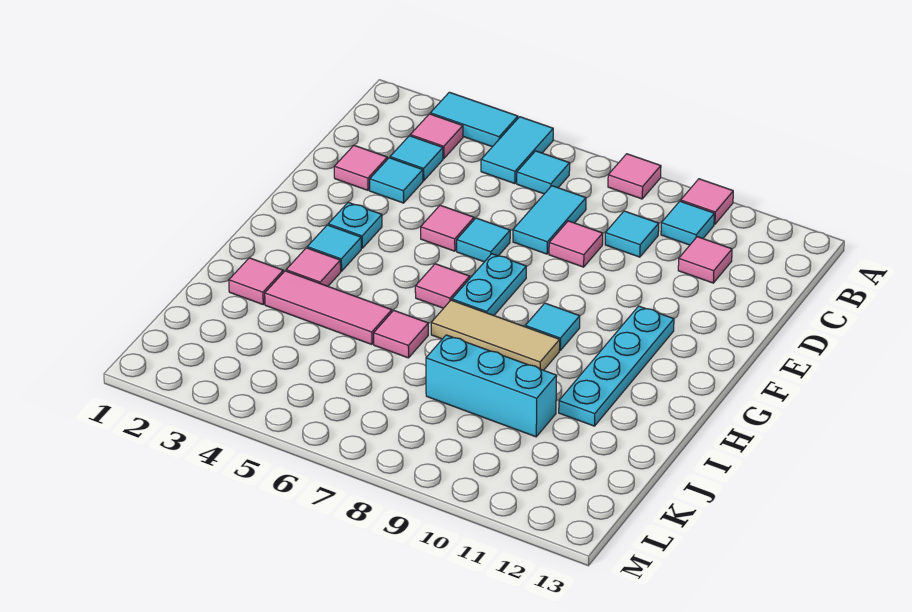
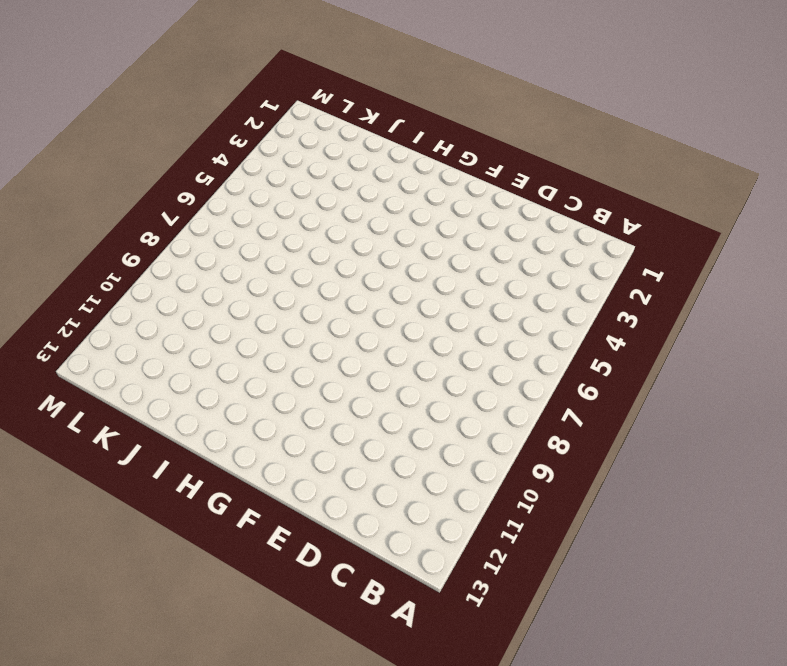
none -> cyan tile A3:A4 level 1
none -> cyan tile A5:B5 level 1
none -> pink tile A8 level 1

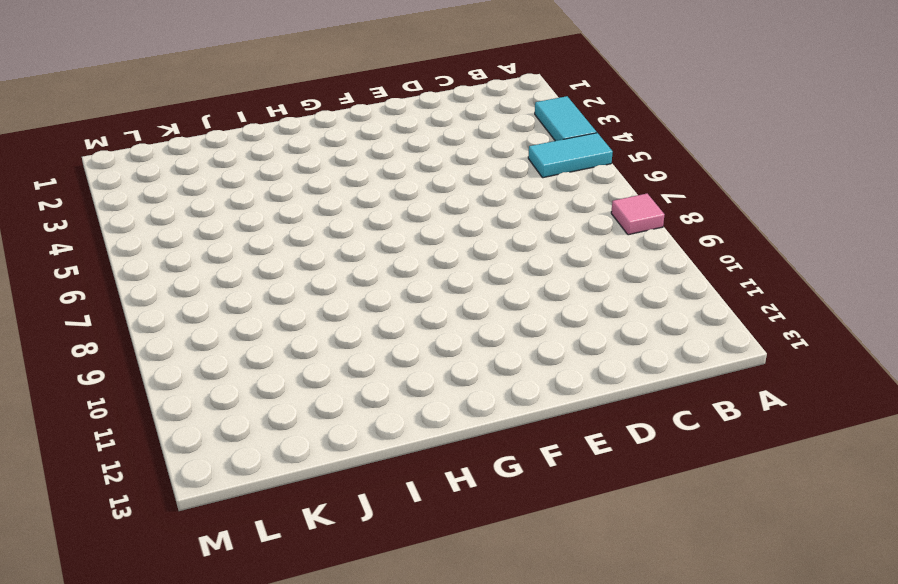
none -> pink tile A10 level 1
none -> pink tile B3 level 1
none -> cyan tile B6 level 1

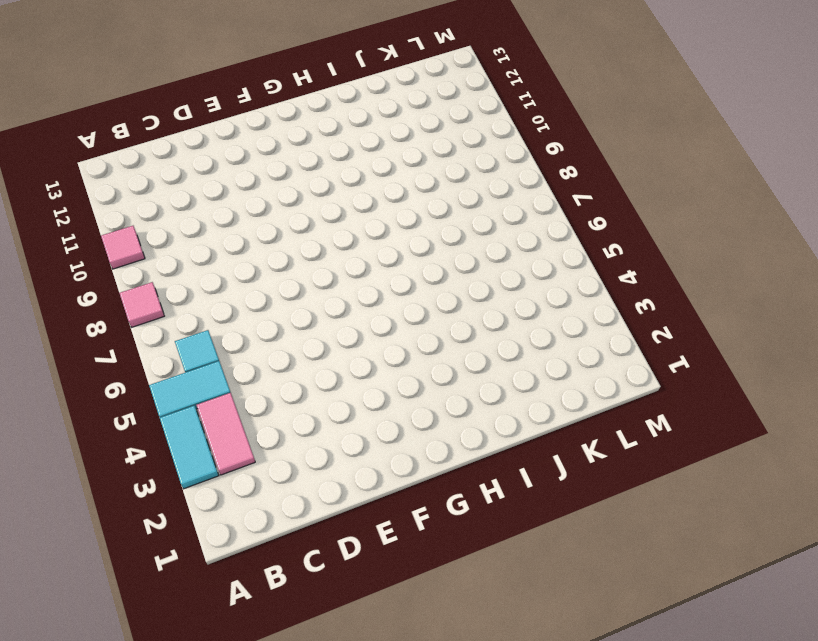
pink tile B3:B4 level 1 -> pink tile B3 level 1
none -> cyan tile B10 level 1
none -> cyan tile C3 level 1
none -> cyan tile C7:D7 level 1

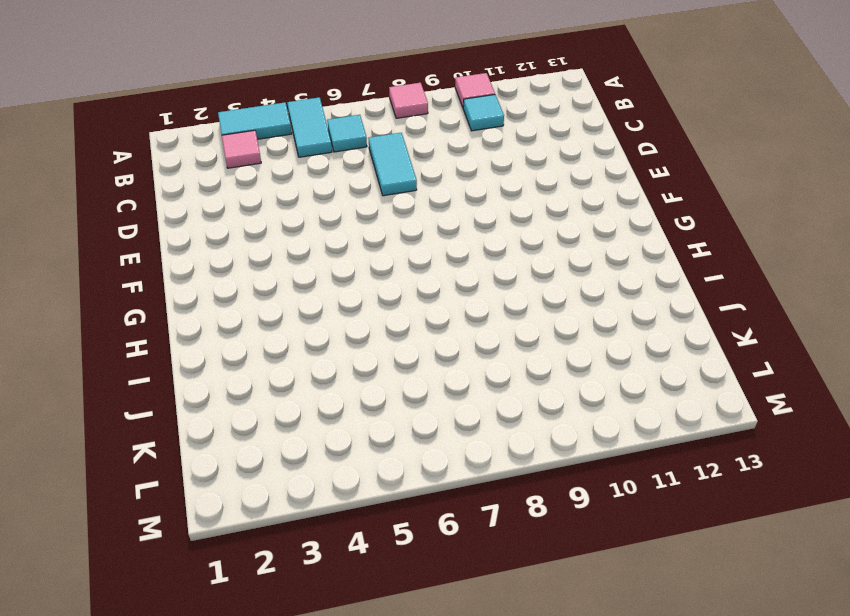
none -> cyan tile C3 level 1
none -> cyan tile C9 level 1
none -> pink tile C11 level 1

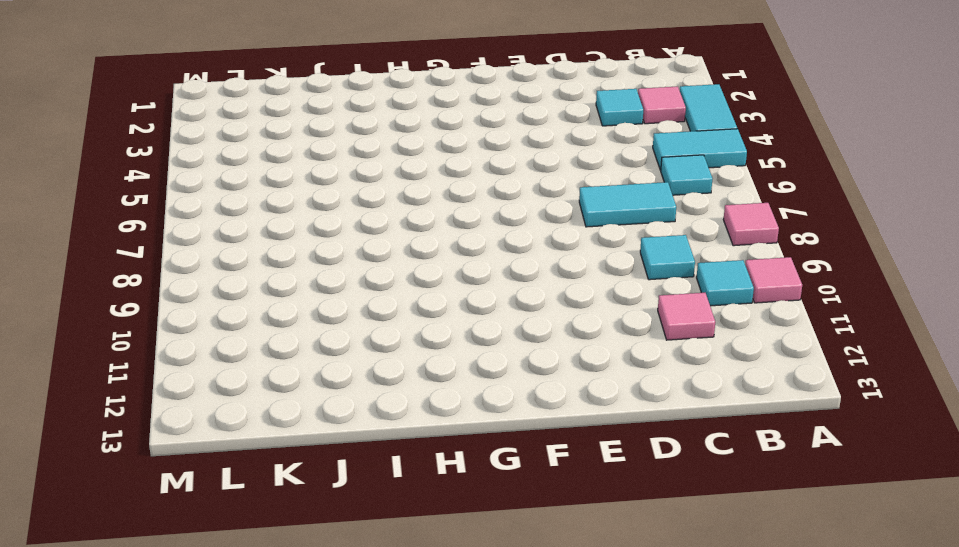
none -> pink tile D2 level 1
none -> cyan tile D3 level 1
none -> pink tile D8 level 1

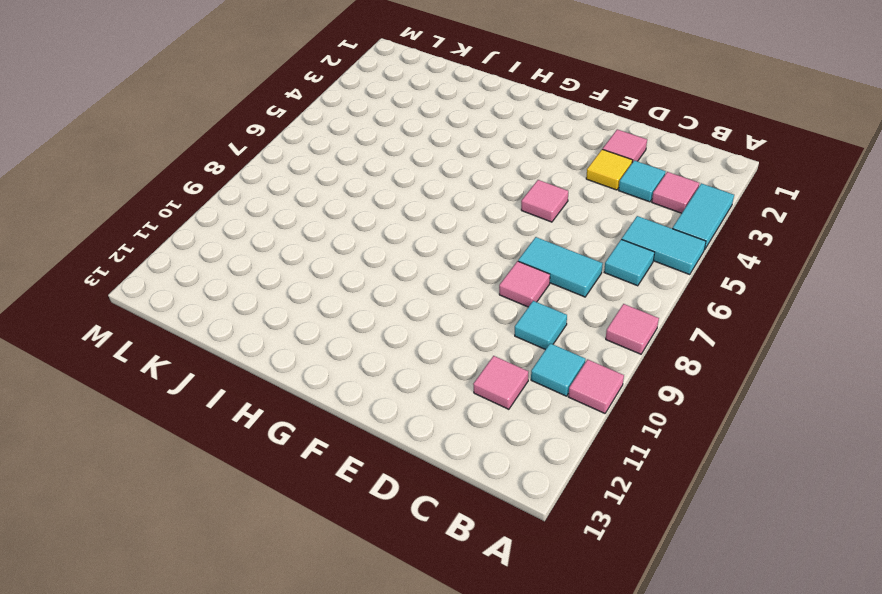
yellow tile D3 level 1 -> cyan tile D3 level 1
none -> cyan tile E6 level 1
none -> cyan plate F3 level 1
none -> cyan plate F7:G7 level 1

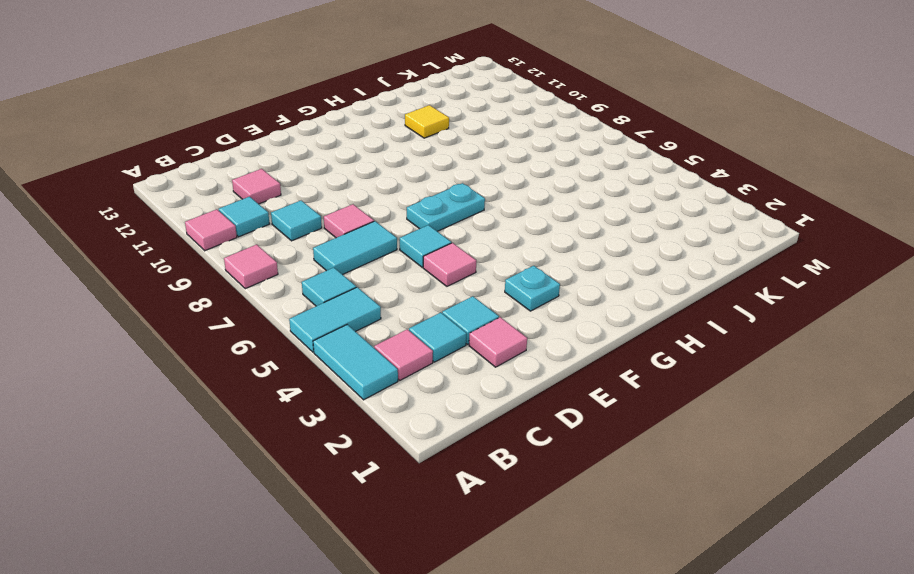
yellow tile I11 level 1 -> cyan plate F11:I11 level 1
none -> cyan tile G3 level 1
none -> pink tile G6 level 1
none -> cyan tile G9 level 1

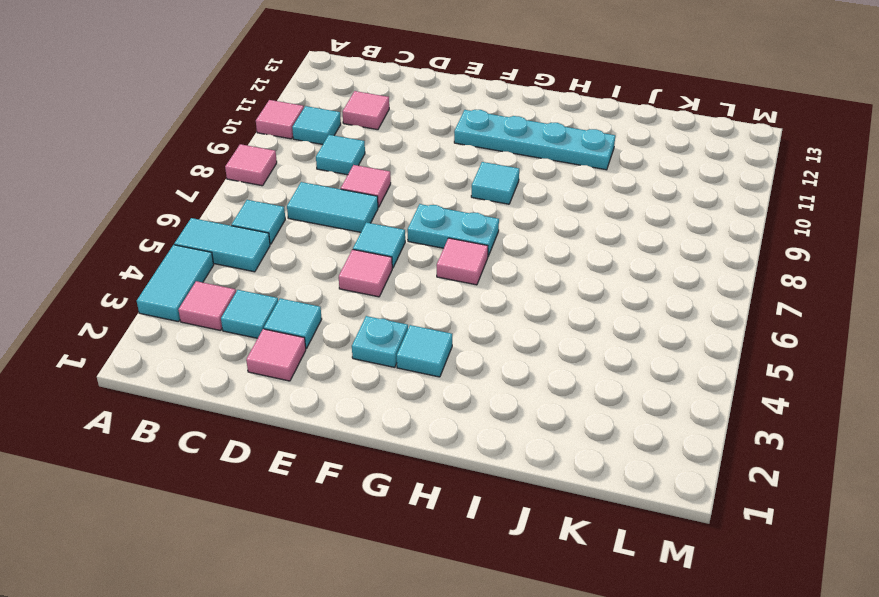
none -> pink tile H3 level 1
none -> tan tile H7:H9 level 1
none -> pink tile I2 level 1

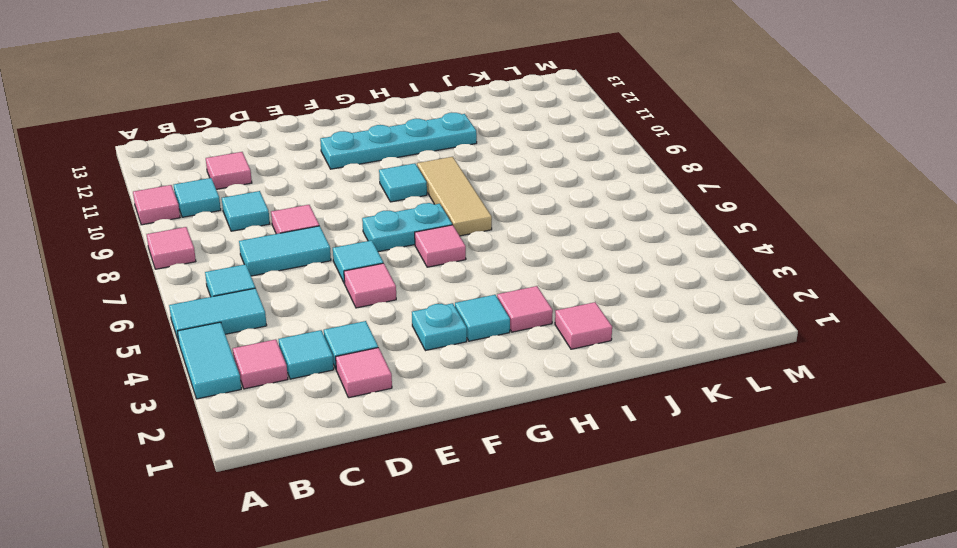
none -> pink tile I3:I5 level 1
none -> pink tile I6 level 1
none -> cyan brick J8:J10 level 1

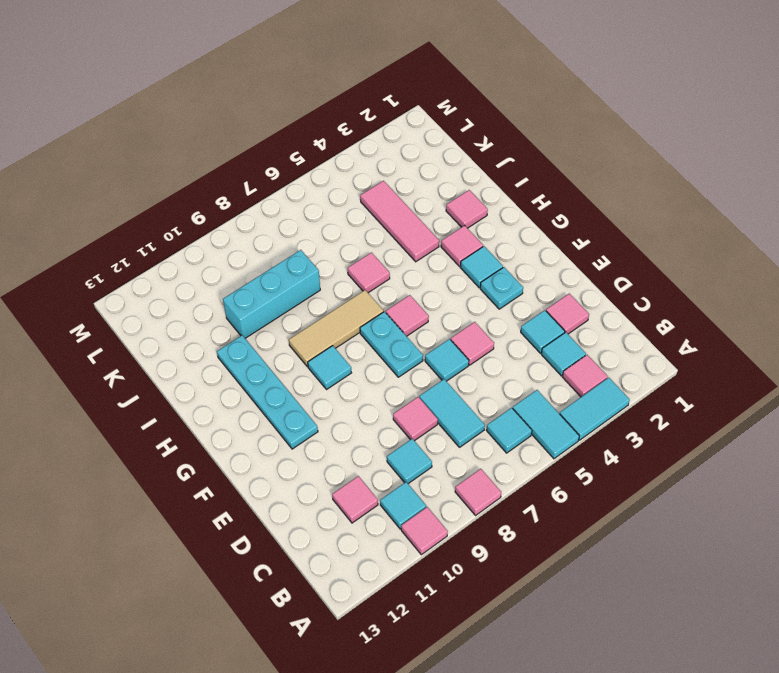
pink tile I4:K4 level 1 -> pink tile I3:I5 level 1

